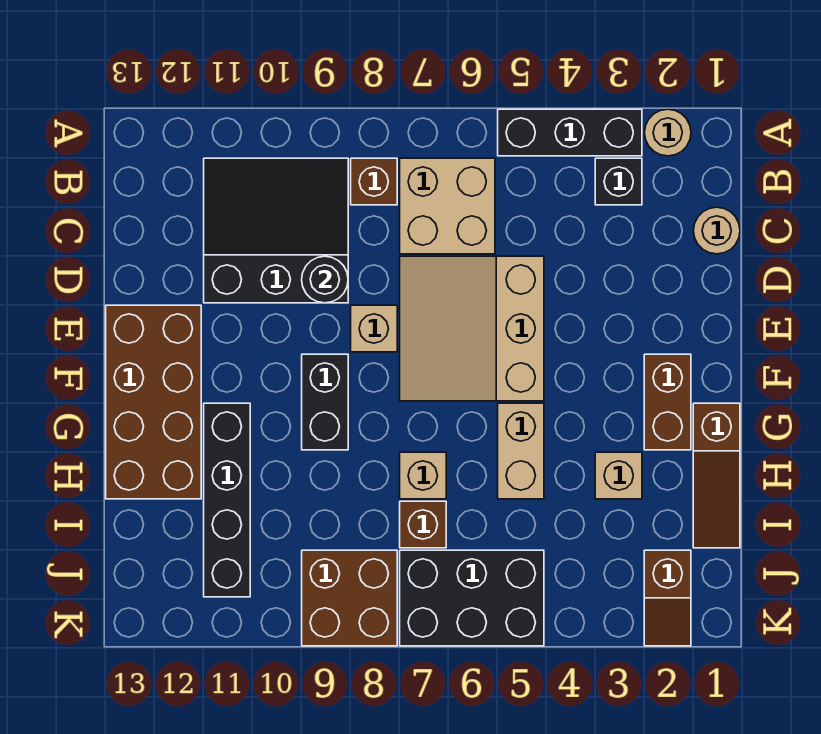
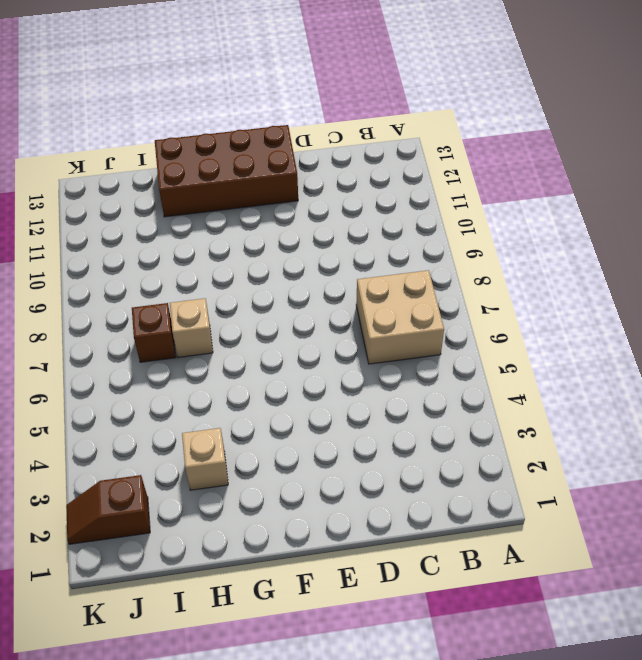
none -> tan round brick A2 level 1
none -> black brick A3:A5 level 1
none -> black brick B3 level 1

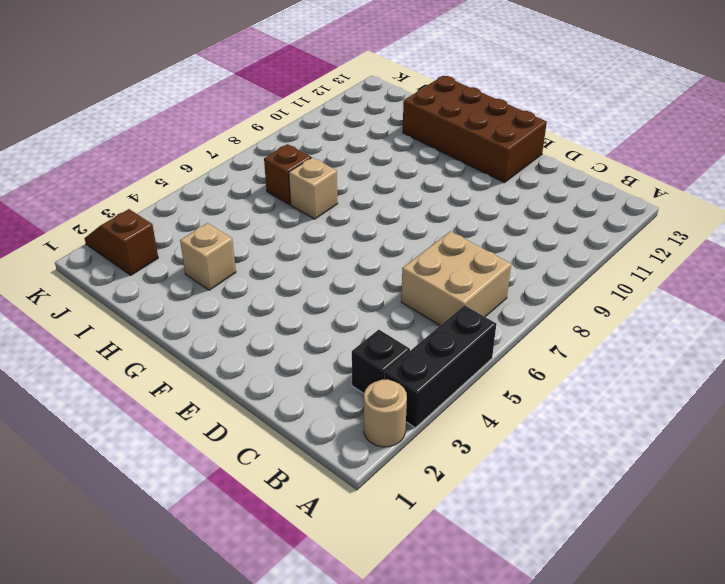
none -> brown brick B8 level 1
none -> black slope B9:D11 level 1 top D
none -> tan round brick C1 level 1

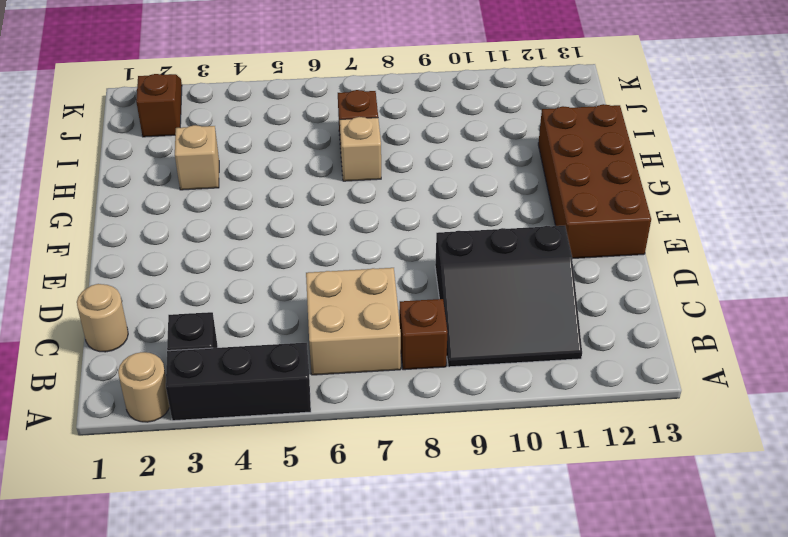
none -> tan slope D5:F7 level 1 top 5
none -> tan brick E8 level 1
none -> brown brick F2:G2 level 1

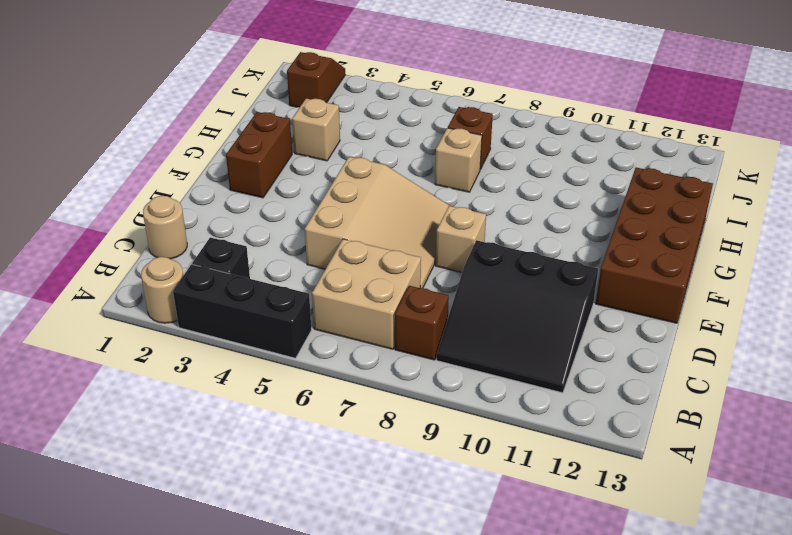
none -> black brick F9:G9 level 1
none -> brown slope G1:I1 level 1 top G
none -> tan brick G5:H5 level 1

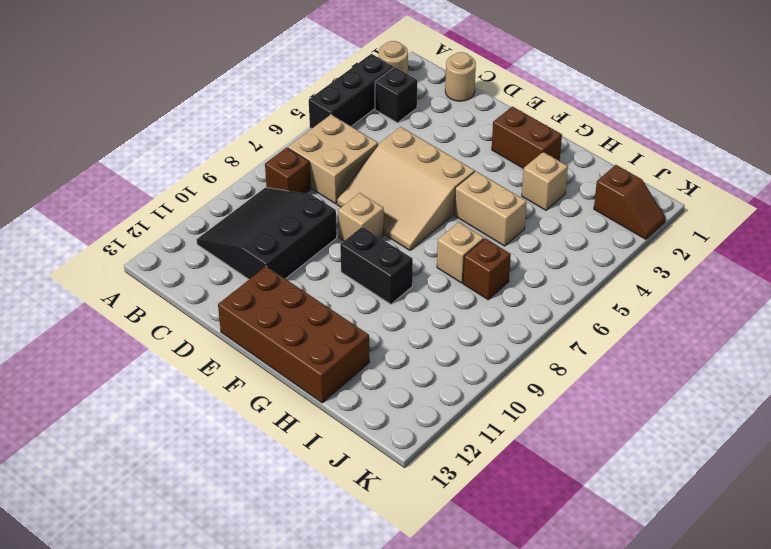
none -> brown slope G1:I1 level 1 top G
none -> black brick G11:J11 level 1
none -> black brick J5:K7 level 1

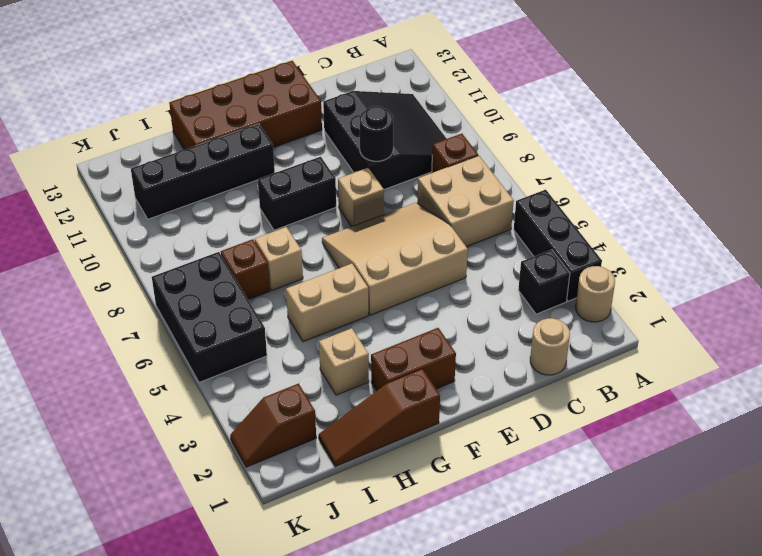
none -> brown brick J8:K9 level 1

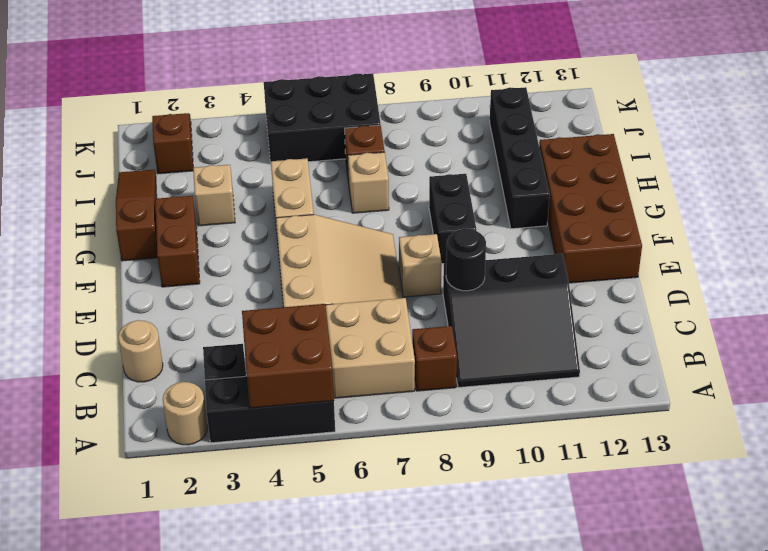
brown brick A4:B5 level 2 -> brown brick J8:K9 level 1

